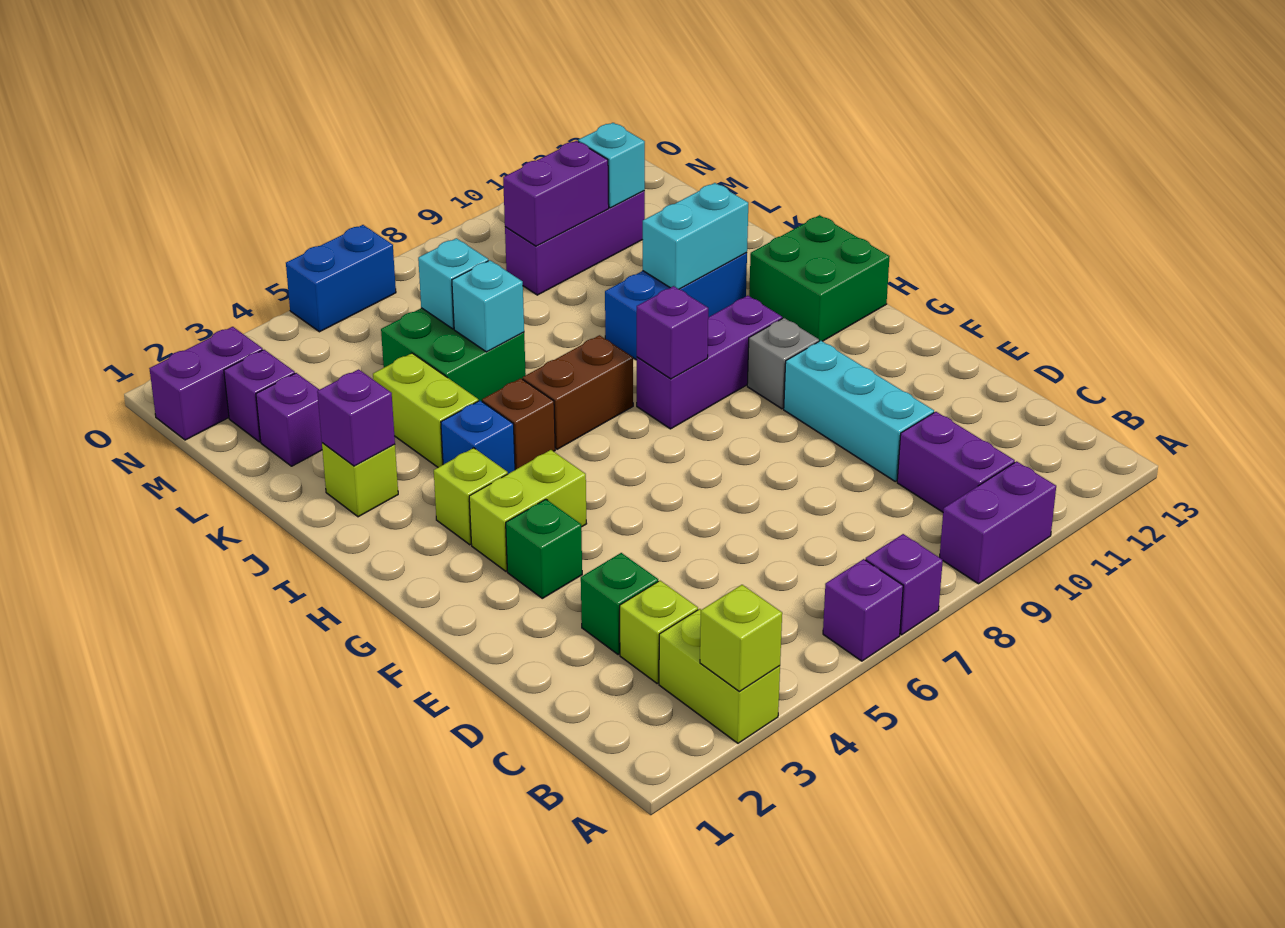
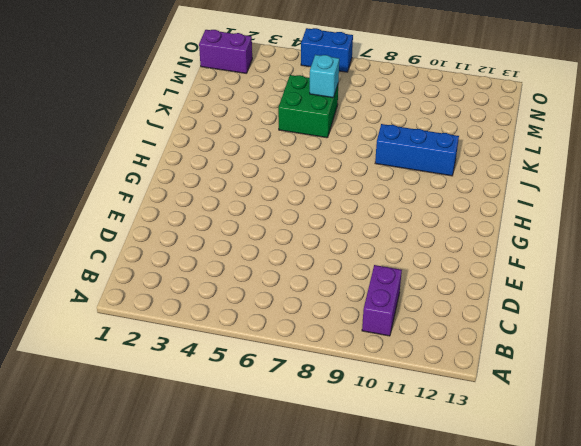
none -> lime brick A3:B3 level 1
none -> purple brick A6 level 1
none -> purple brick A7 level 1
none -> purple brick A9:A10 level 1

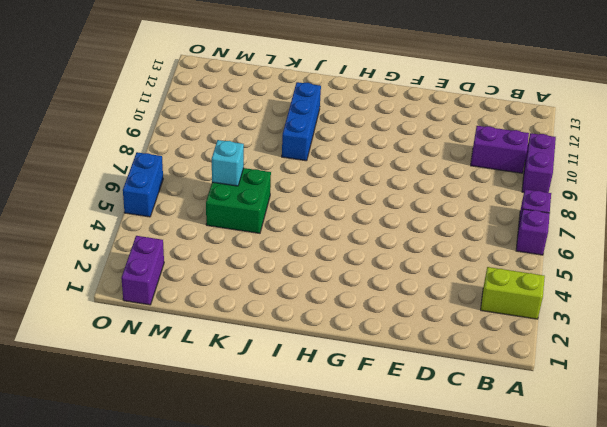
none -> lime brick C3 level 1
none -> green brick D3 level 1
none -> cyan brick D10:F10 level 1
none -> green brick F3 level 1

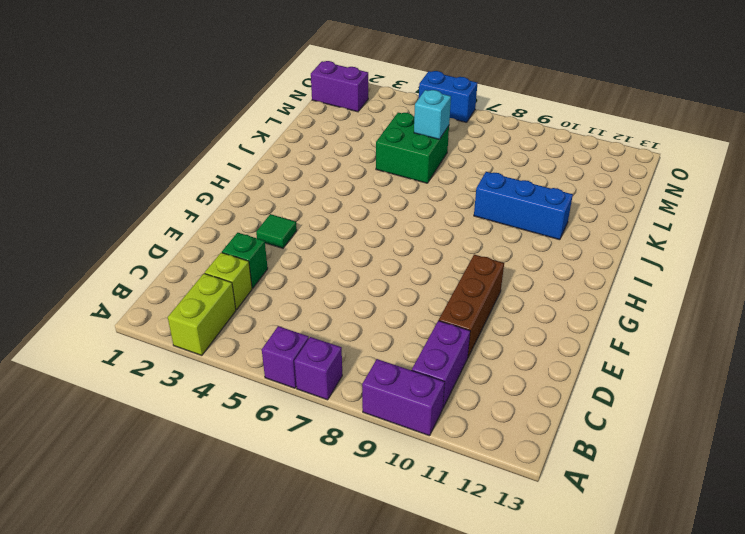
brown brick D10:F10 level 1 -> cyan brick D10:F10 level 1
green tile F3 level 1 -> green brick F3 level 1
none -> lime brick G3:G4 level 1
none -> grey brick G10 level 1
none -> lime brick H3 level 1
none -> purple brick H8:H10 level 1

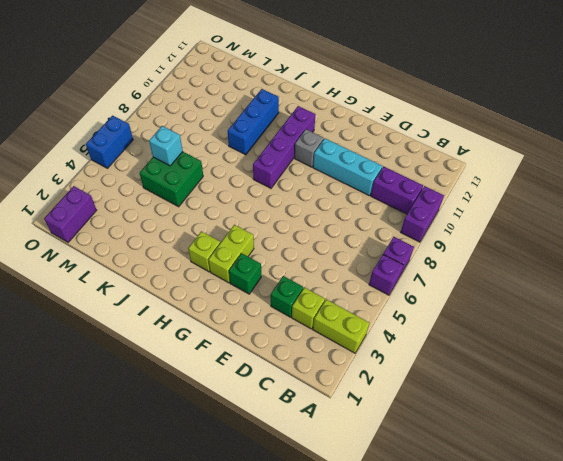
purple brick H8:H11 level 1 -> purple brick H8:H10 level 1
none -> green brick H12:I13 level 1
none -> blue brick I4 level 1
none -> brown brick I5 level 1
none -> brown brick I6:I7 level 1

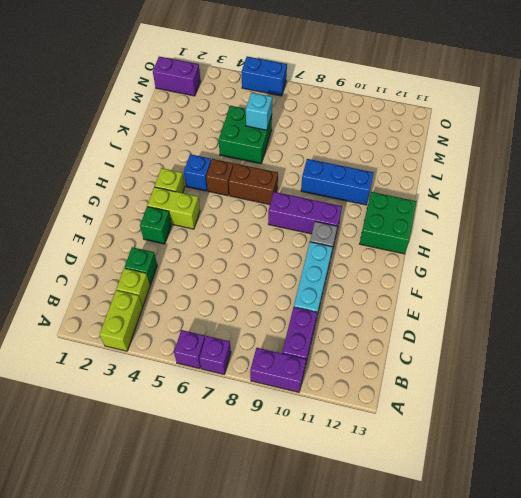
none -> lime brick J2 level 1
none -> lime brick J4:K4 level 1
none -> purple brick L2 level 1
none -> purple brick M2 level 1

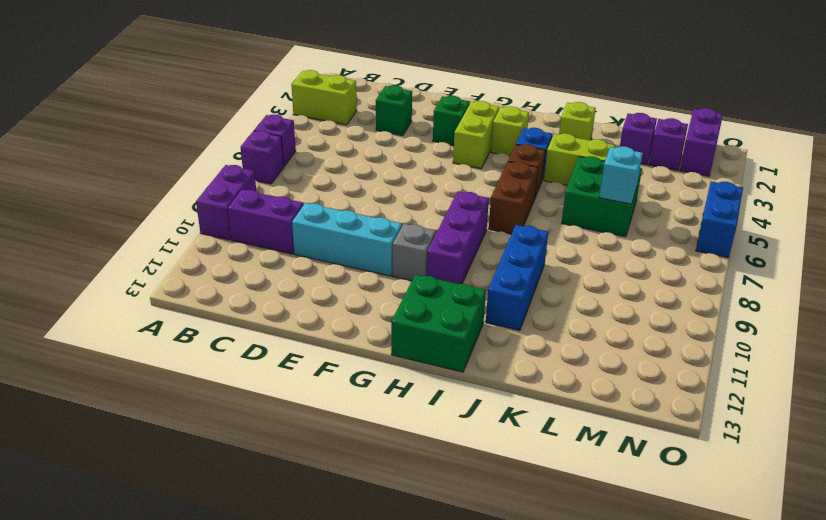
none -> lime brick C3 level 1
none -> purple brick M9:M11 level 1
none -> lime brick A3 level 2
none -> purple brick H8 level 2

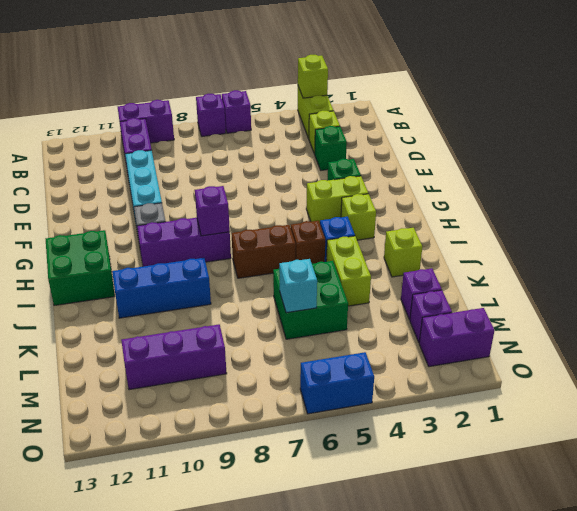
none -> purple brick J2 level 2
none -> cyan brick J10:J11 level 2
none -> cyan brick K6 level 2
none -> purple brick M9:M10 level 2

